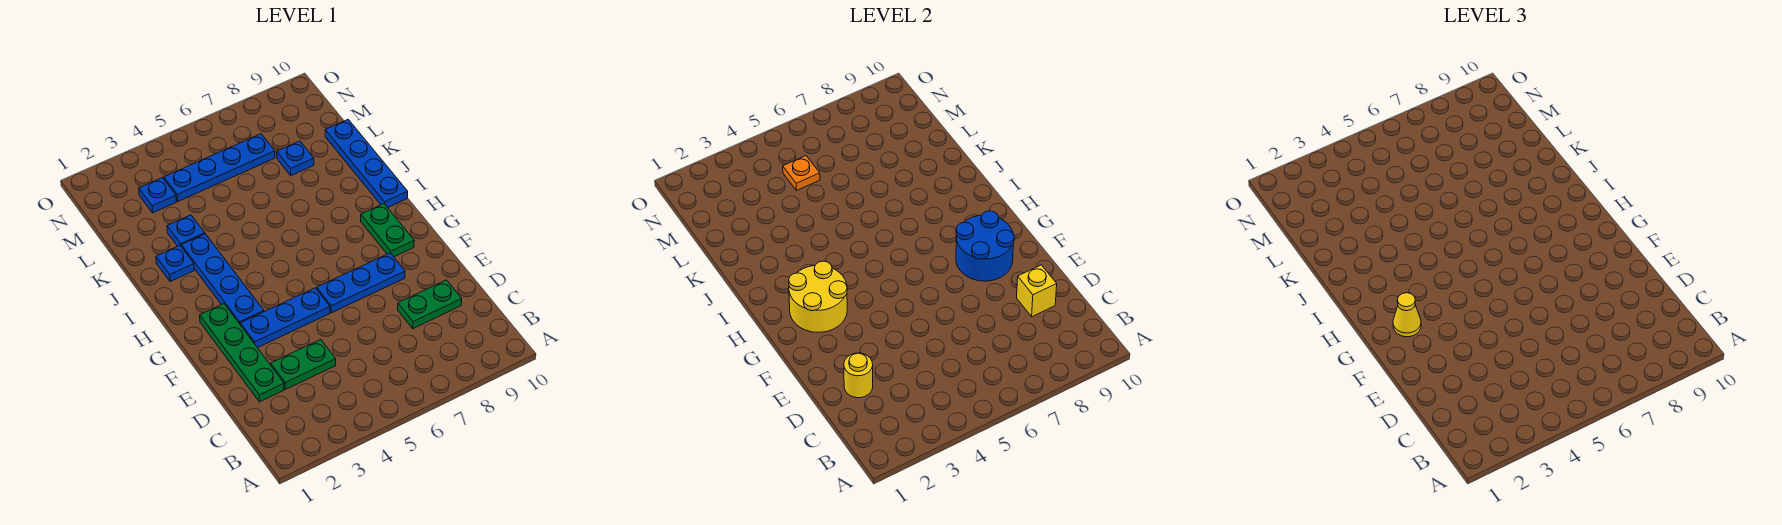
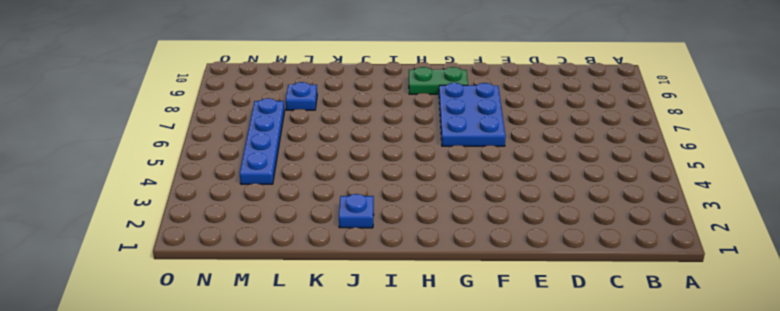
blue plate F6:G8 level 1 -> blue plate F6:F8 level 1
none -> green plate D2:G2 level 1
none -> green plate D3:D4 level 1
none -> green plate D8:D9 level 1

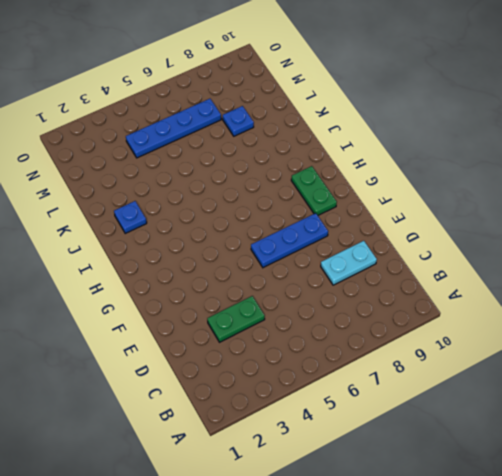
cyan plate D8:D9 level 1 -> green plate D8:D9 level 1
none -> green plate D2:G2 level 1
none -> blue plate F3:F5 level 1
none -> blue plate G3:J3 level 1

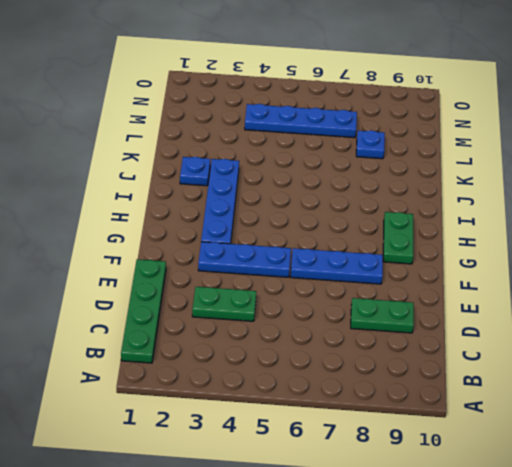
green plate B1:E1 level 1 -> green plate D2:G2 level 1
none -> blue plate I10:L10 level 1
none -> blue plate K3 level 1
none -> blue plate M3 level 1

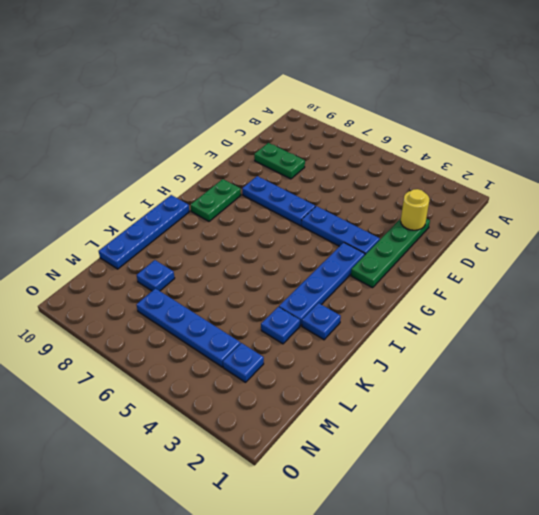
none -> green plate D3:D4 level 1
none -> yellow brick D9 level 2
none -> blue round brick F8:G9 level 2

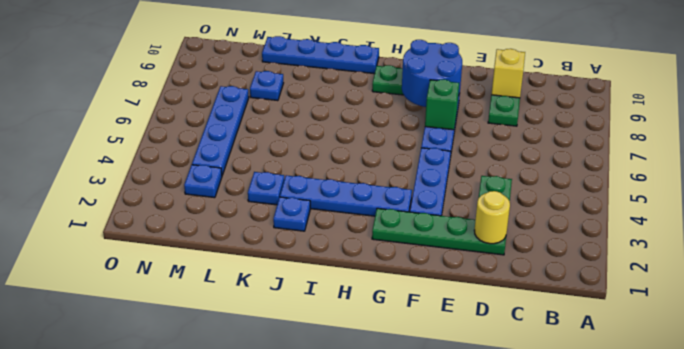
green brick F7 level 2 -> none
none -> yellow round brick G2:H3 level 2
none -> orange plate M5 level 2
none -> yellow cone G2 level 3

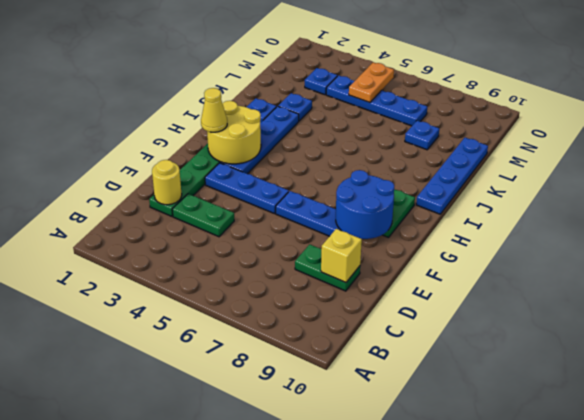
orange plate M5:N5 level 2 -> orange plate M5 level 2

